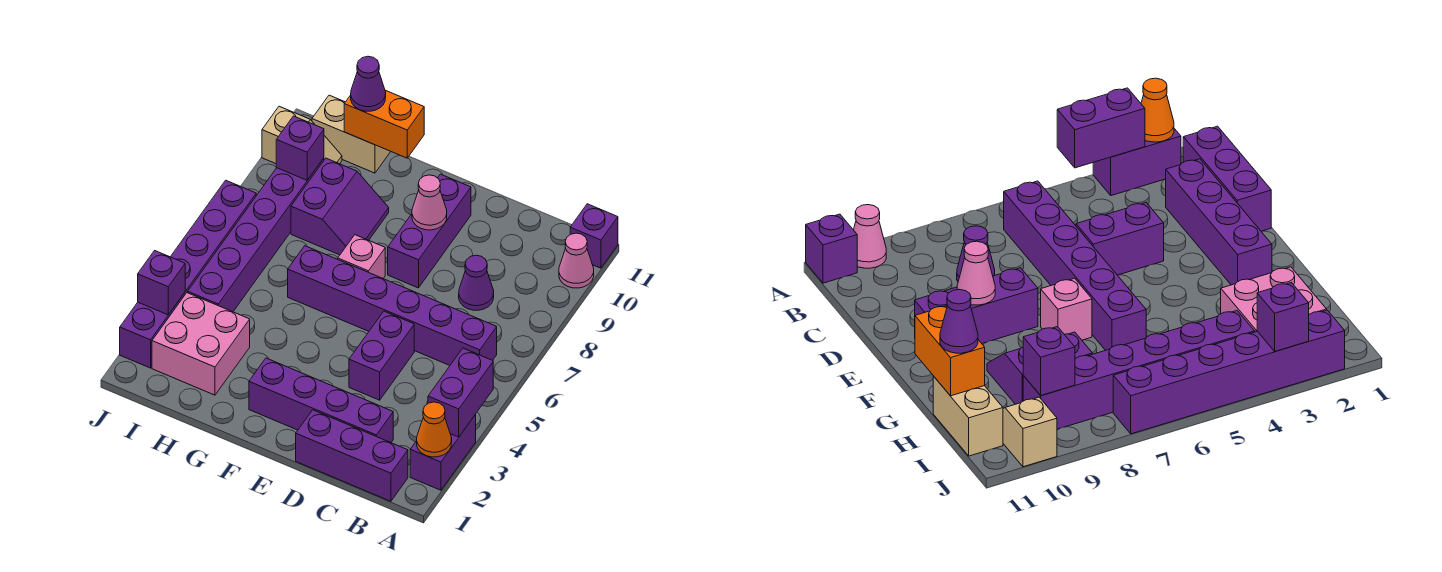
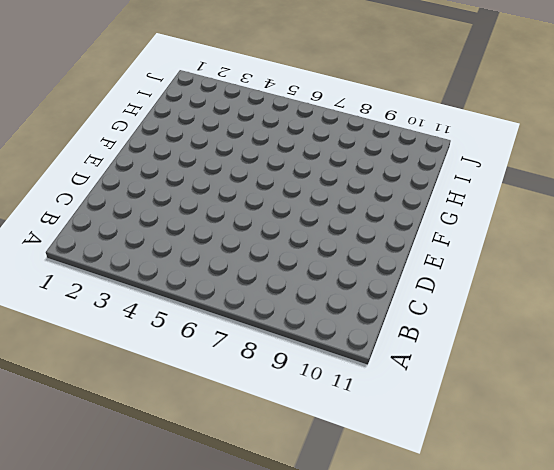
none -> purple brick A2:A3 level 1
none -> pink cone A10 level 1
none -> purple brick A11 level 1

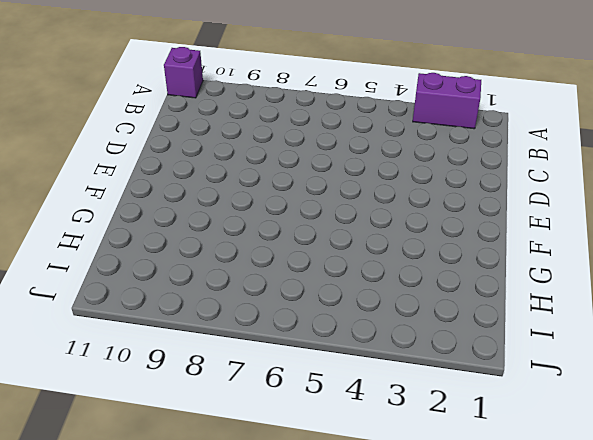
none -> pink cone A10 level 1
none -> purple brick B1:D1 level 1
none -> purple brick B6:G6 level 1

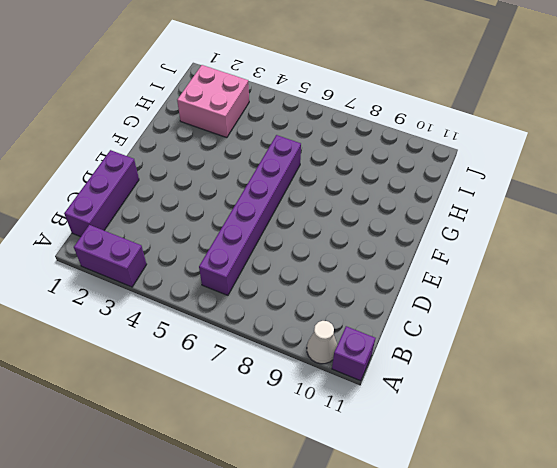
white cone A10 level 1 -> pink cone A10 level 1
none -> purple brick C2:F2 level 1
none -> purple cone C8 level 1
none -> purple brick D4:D5 level 1

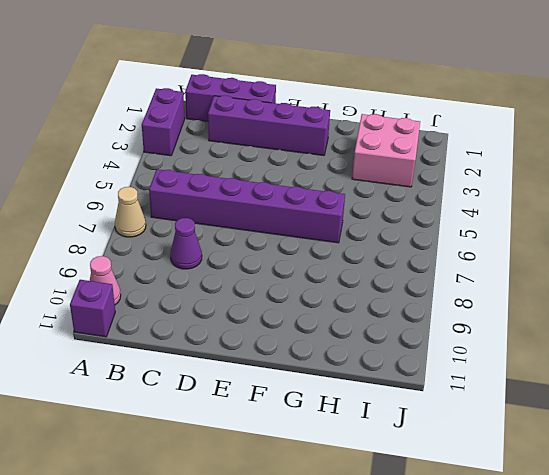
tan cone A7 level 1 -> none
none -> purple brick D4:D5 level 1
none -> purple brick E8:E10 level 1
none -> pink brick F7 level 1

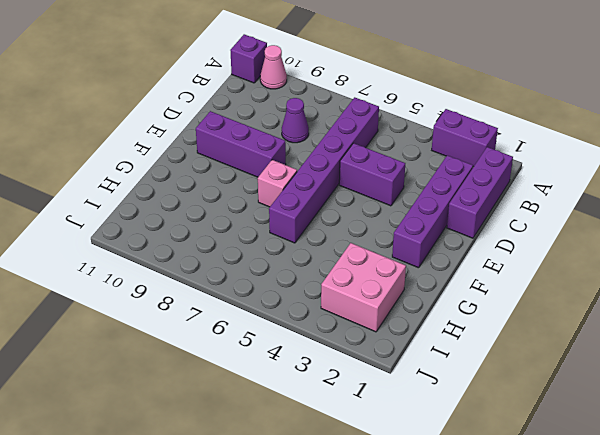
none -> purple slope G8:H9 level 1 top H
none -> tan brick H11:I11 level 1
none -> purple brick I4:I9 level 1

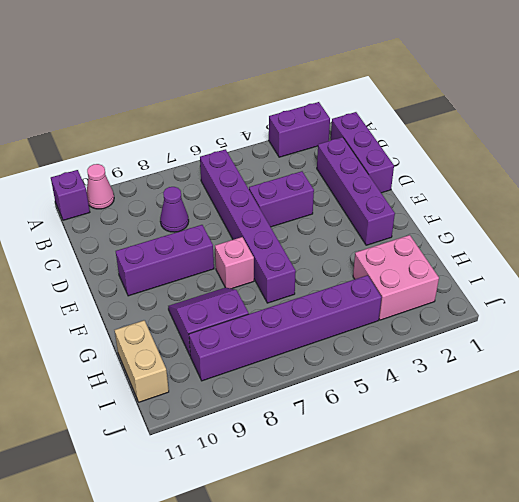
none -> tan slope I10:J10 level 1 top J
none -> purple brick J2:J7 level 1
none -> orange cone A2 level 2

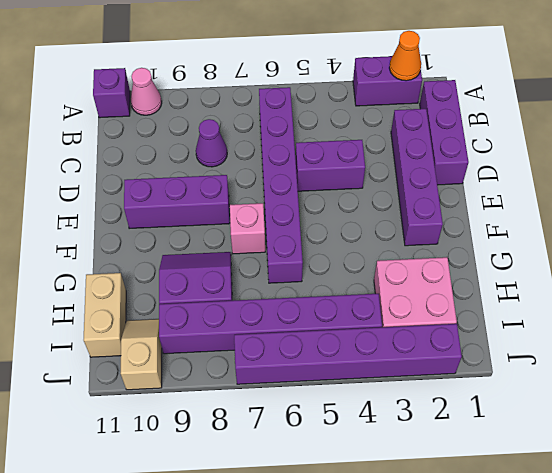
none -> purple brick A3:A4 level 2
none -> pink cone E9 level 2
none -> orange brick G11:H11 level 2

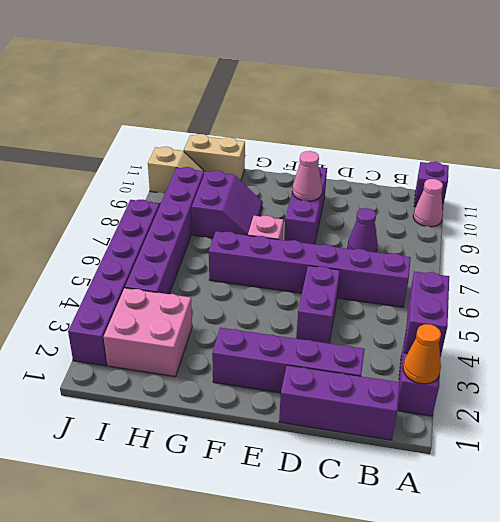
none -> orange brick G11:H11 level 2
none -> purple brick I9 level 2
none -> purple brick J3 level 2

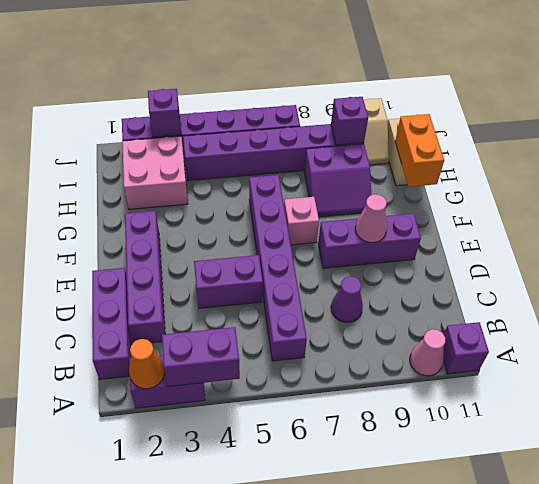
none -> purple cone H11 level 3

